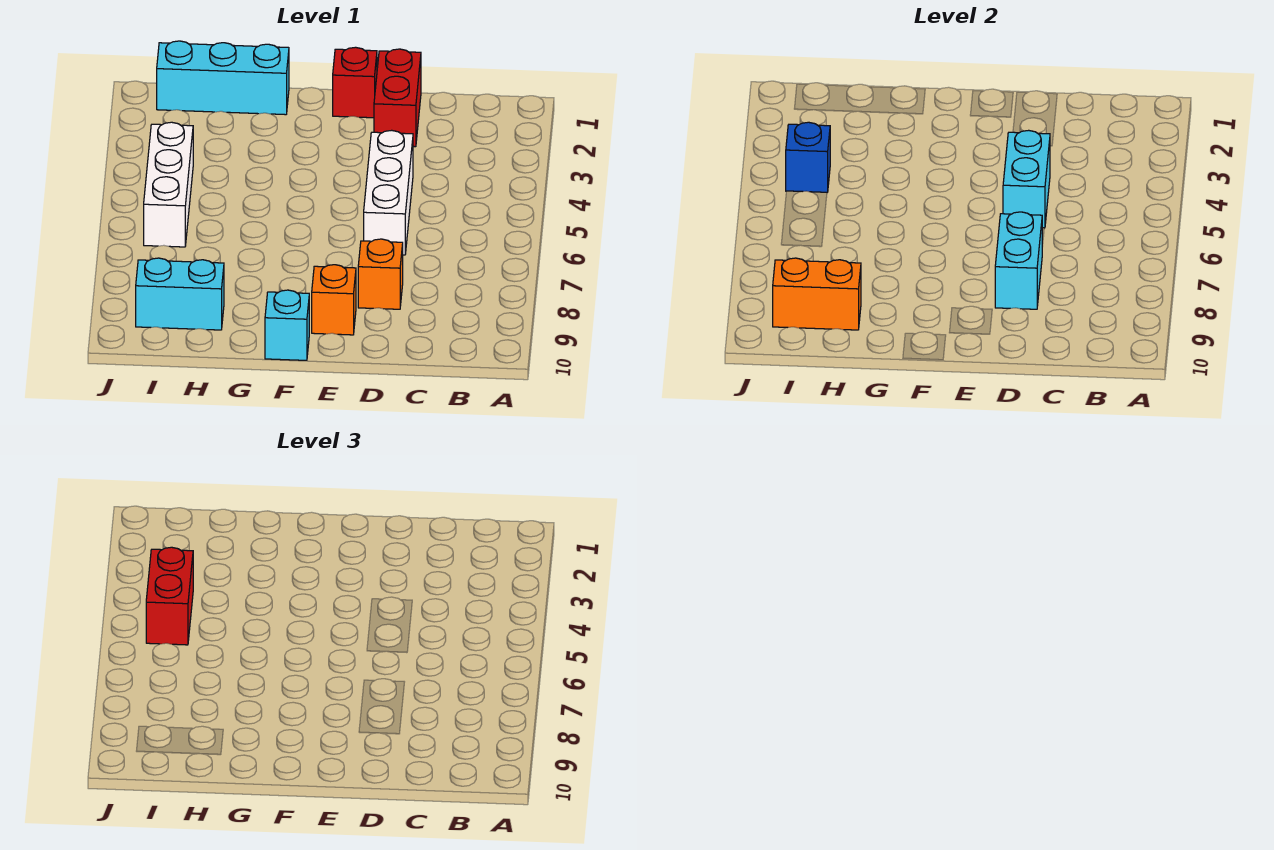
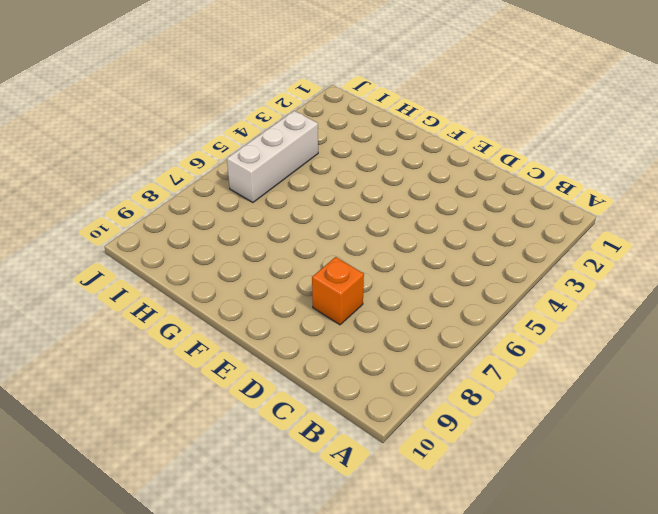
none -> red brick D1:D2 level 1
none -> white brick D4:D6 level 1
none -> red brick E1 level 1

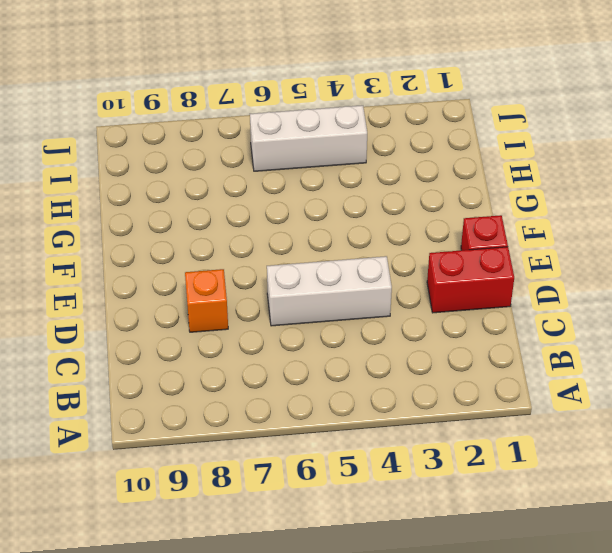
none -> orange brick E9 level 1
none -> cyan brick F10 level 1
none -> cyan brick G1:I1 level 1

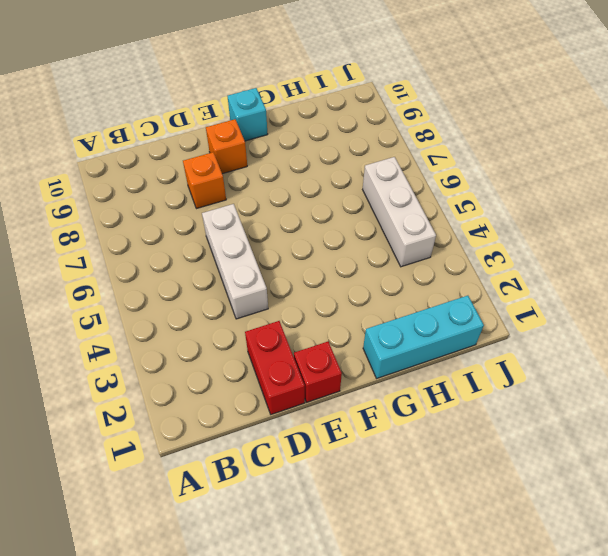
none -> cyan brick H9:I9 level 1
none -> cyan brick D4:D5 level 2
none -> cyan brick D7:D8 level 2

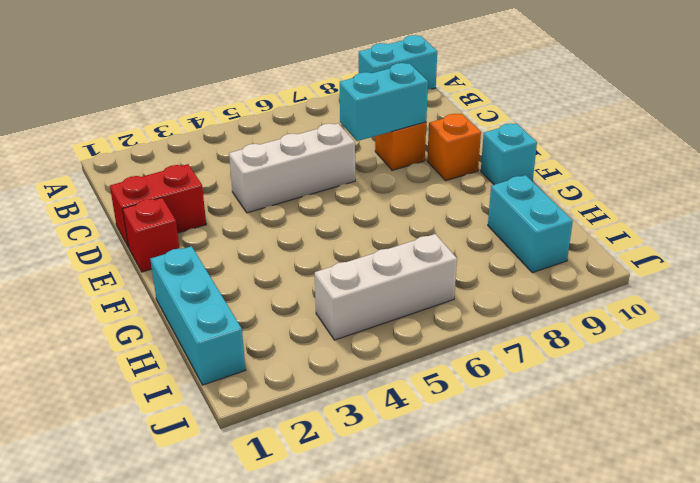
cyan brick A9:A10 level 1 -> cyan brick D4:D5 level 2
none -> orange brick H9:I9 level 2
none -> blue brick I4 level 2
none -> red brick I4:I5 level 3

